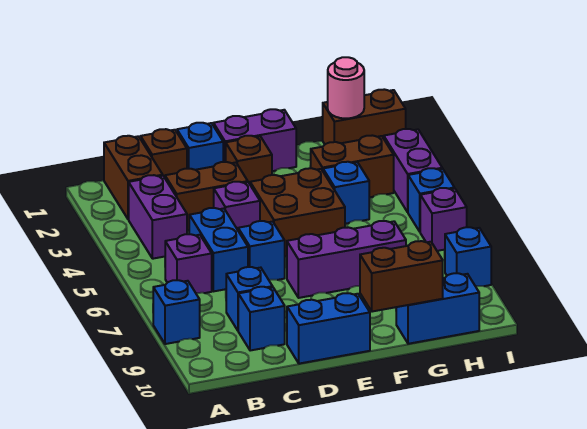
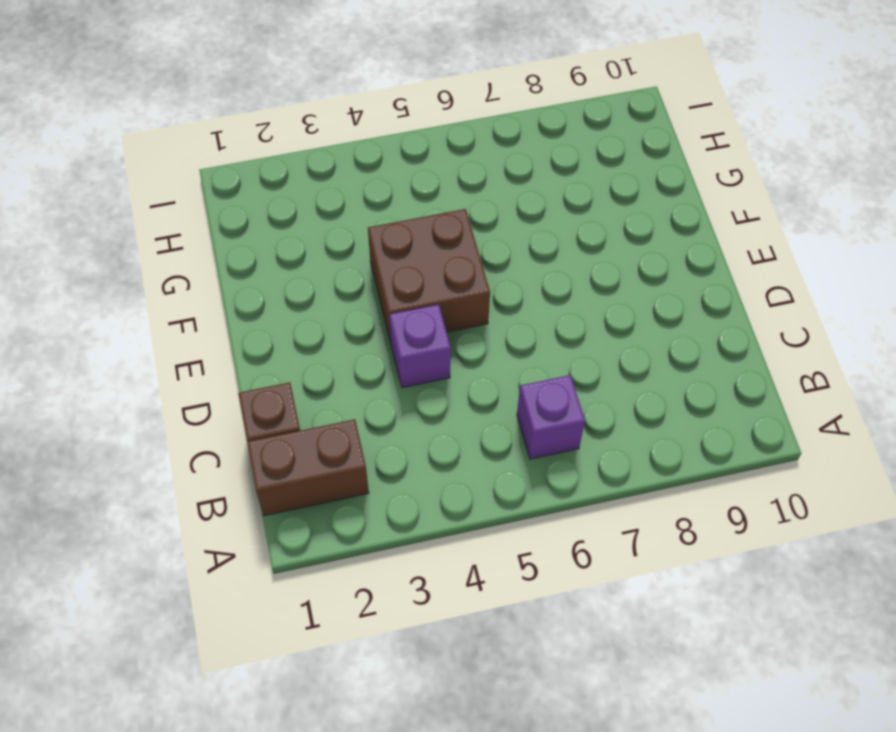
none -> blue brick A8 level 1
none -> purple brick B3:B4 level 1
none -> brown brick C3:D3 level 1

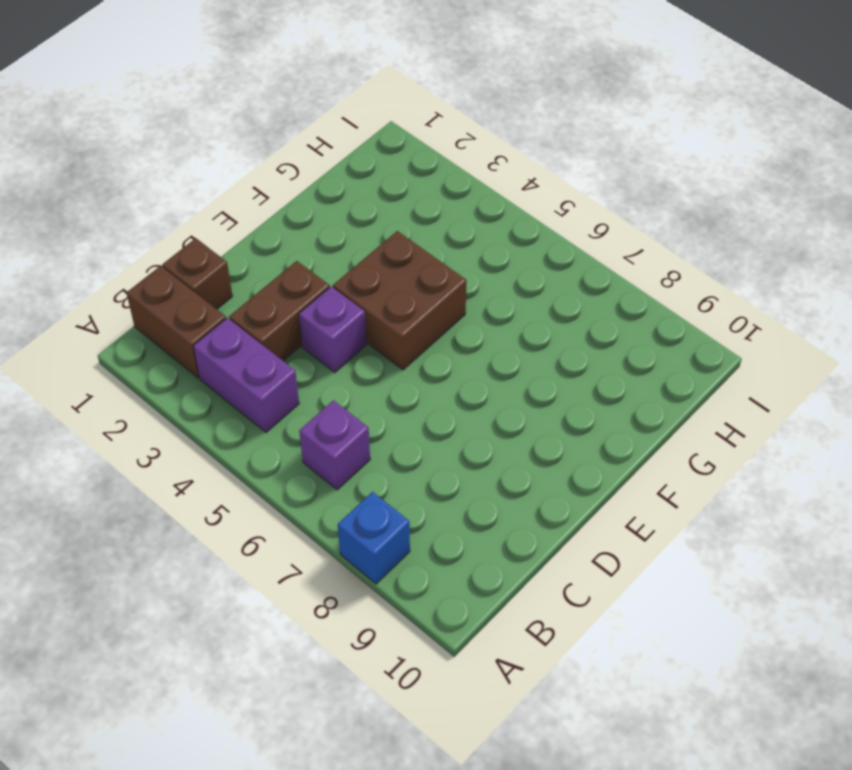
none -> blue brick C5:C6 level 1
none -> blue brick C8 level 1
none -> blue brick C9 level 1

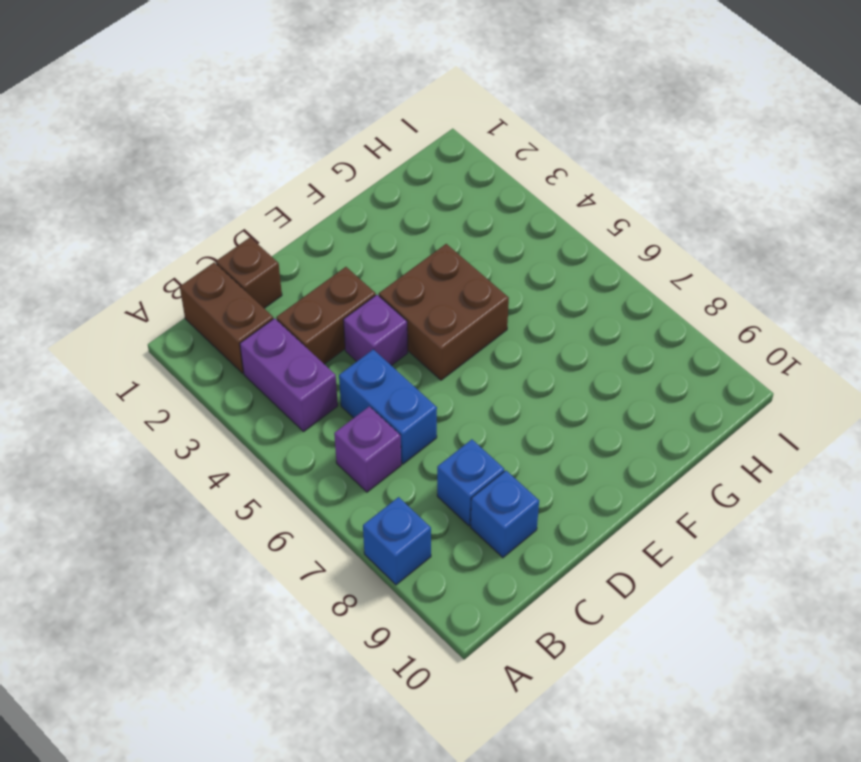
none -> blue brick D1 level 1
none -> blue brick D6 level 1
none -> blue brick D10:E10 level 1

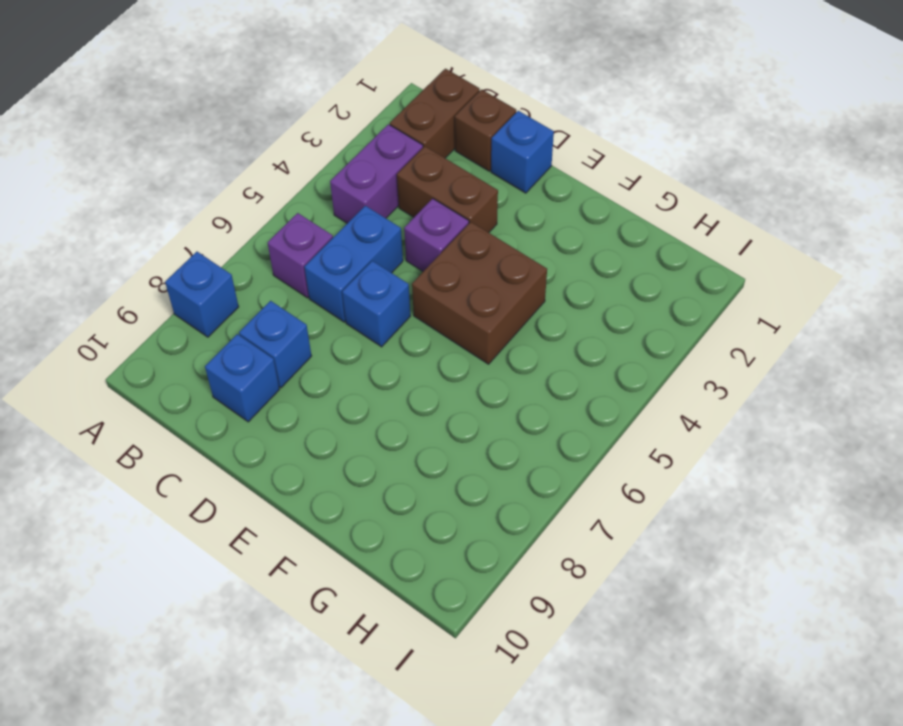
none -> blue brick D10:E10 level 1
none -> purple brick E1:F1 level 1
none -> brown brick E2 level 1

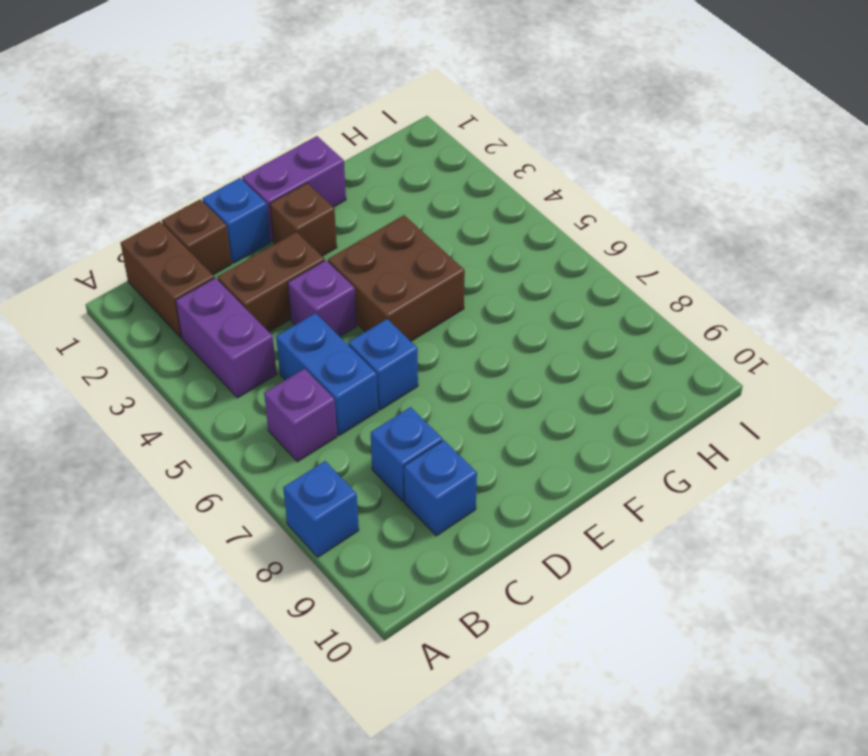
none -> blue brick D10:E10 level 1
none -> purple brick E7:G7 level 1
none -> brown brick G3:H3 level 1

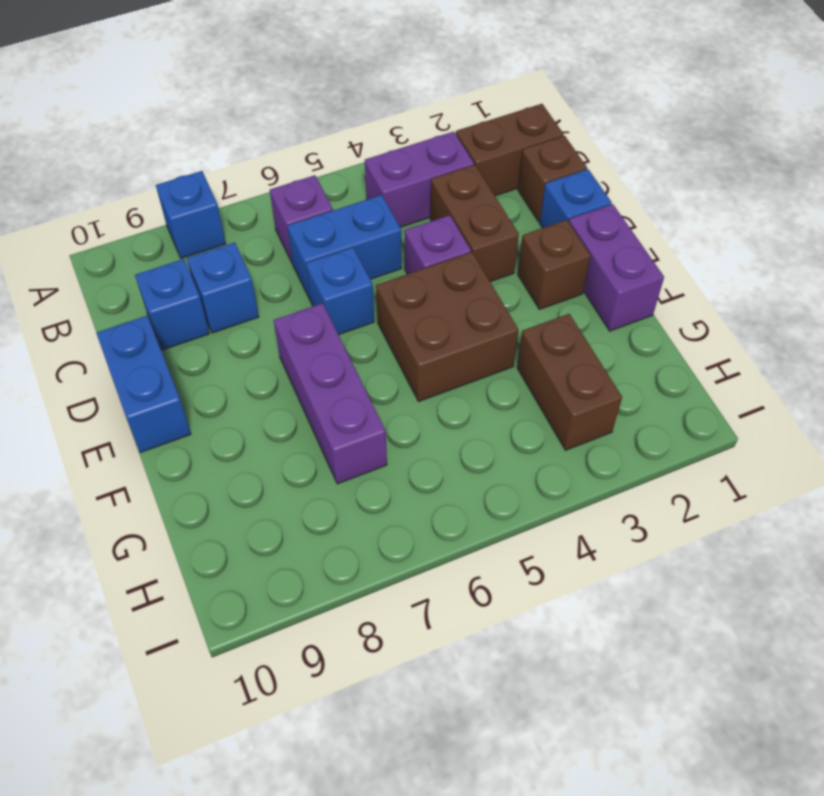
none -> blue brick G4 level 1
none -> blue brick G10:H10 level 1
none -> brown brick H1:I1 level 1

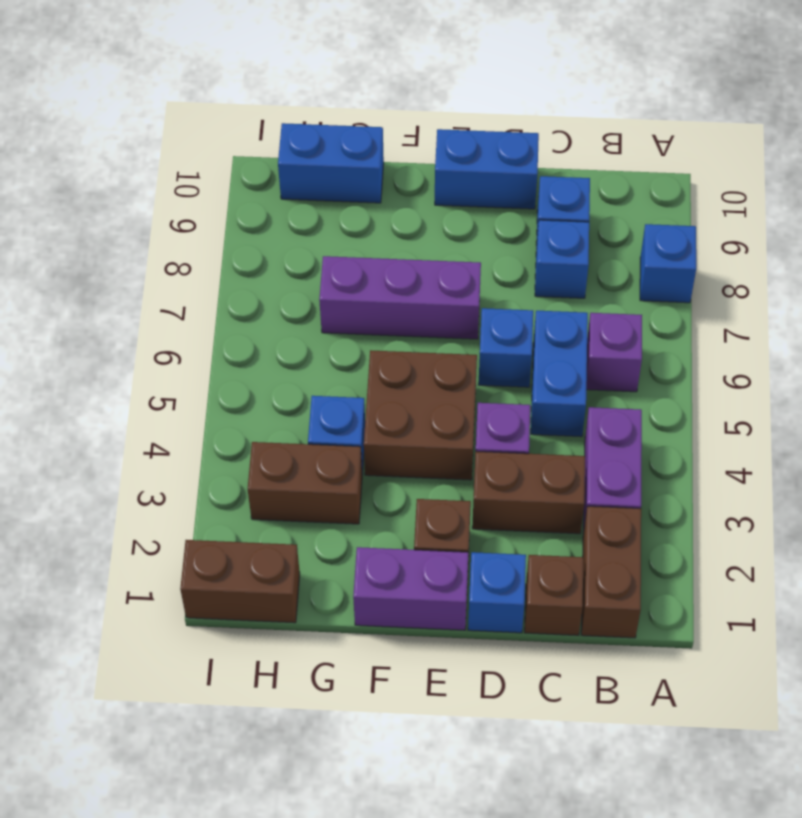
none -> purple brick I3:I4 level 1
none -> blue brick I5 level 1
none -> purple brick I6 level 1

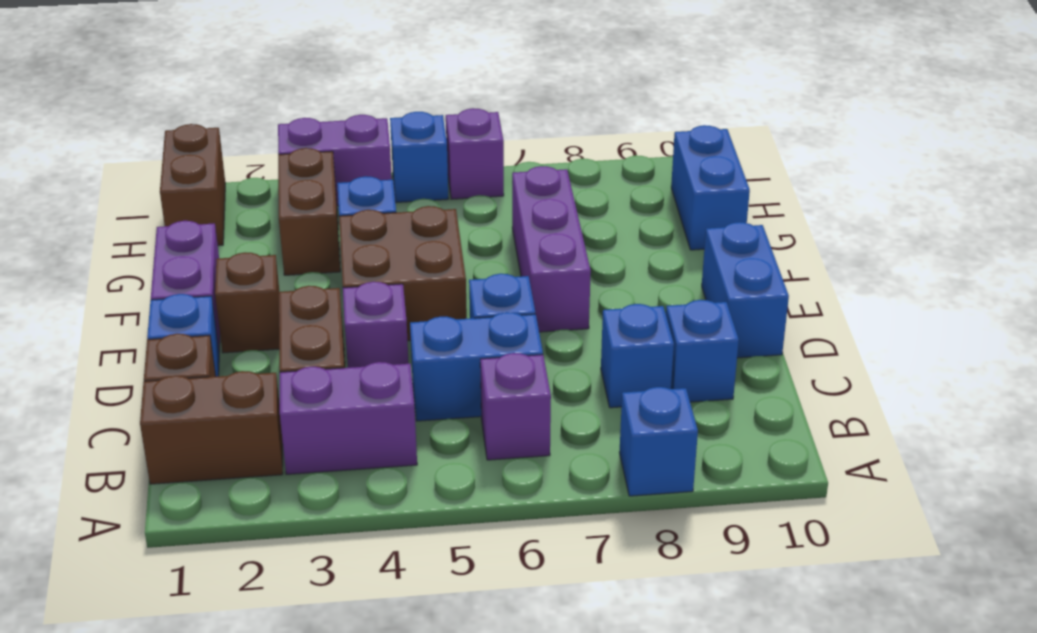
none -> blue brick I8 level 1
none -> brown brick F10:G10 level 2
none -> pink round brick H1 level 2

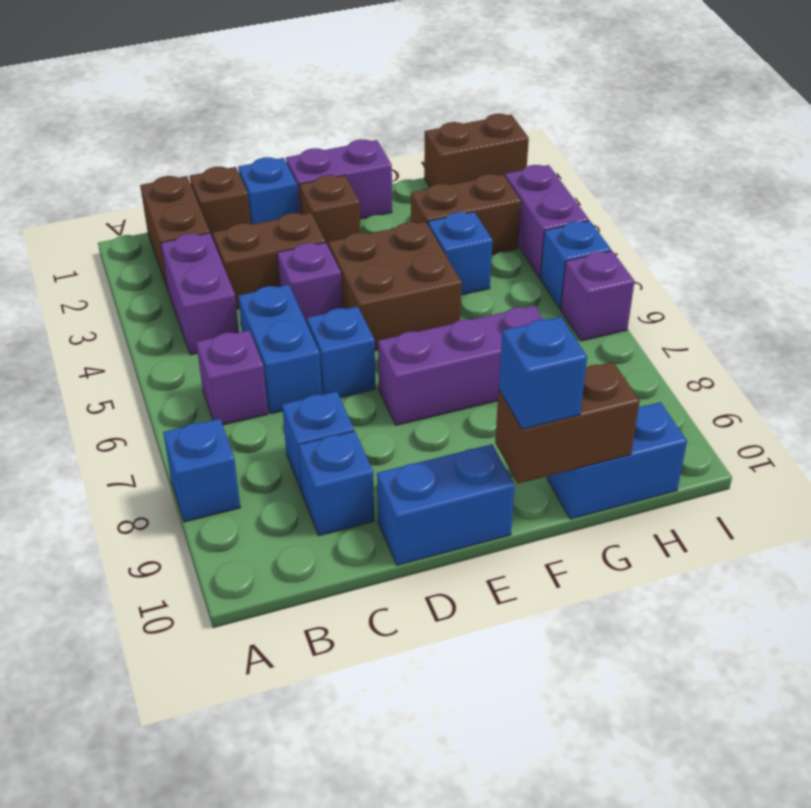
blue brick F10 level 3 -> blue brick I8 level 1
none -> pink round brick H1 level 2

